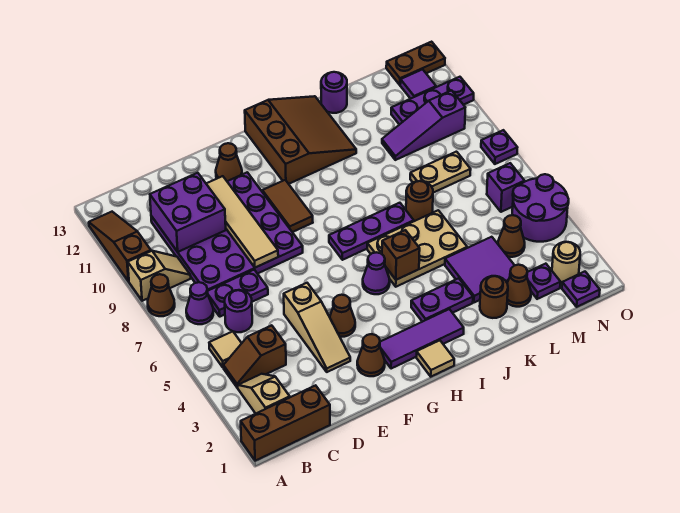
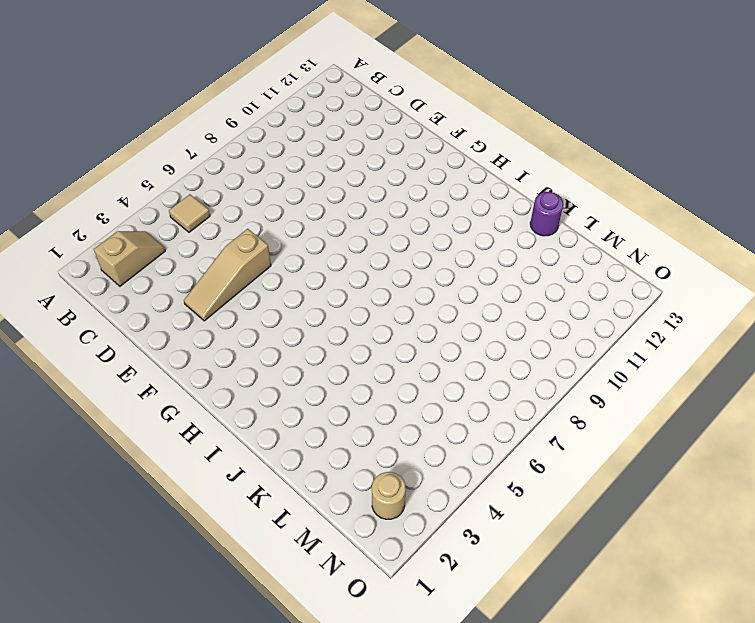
none -> brown brick A1:C1 level 1
none -> brown cone A8 level 1
none -> tan slope A9:B9 level 1 top A
none -> brown slope A10:A12 level 1 top 10

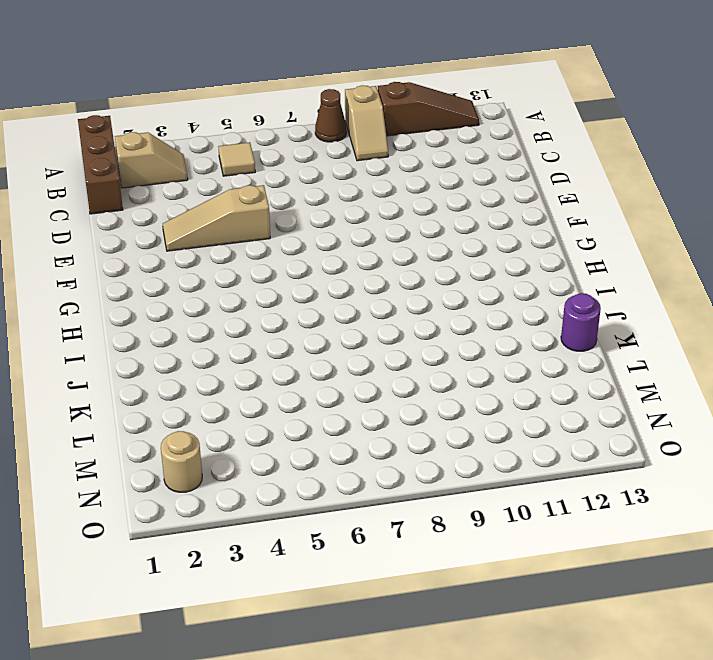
none -> brown slope B4:C4 level 1 top C
none -> purple cone B7 level 1
none -> purple round brick C6 level 1
none -> purple plate C7:D7 level 1

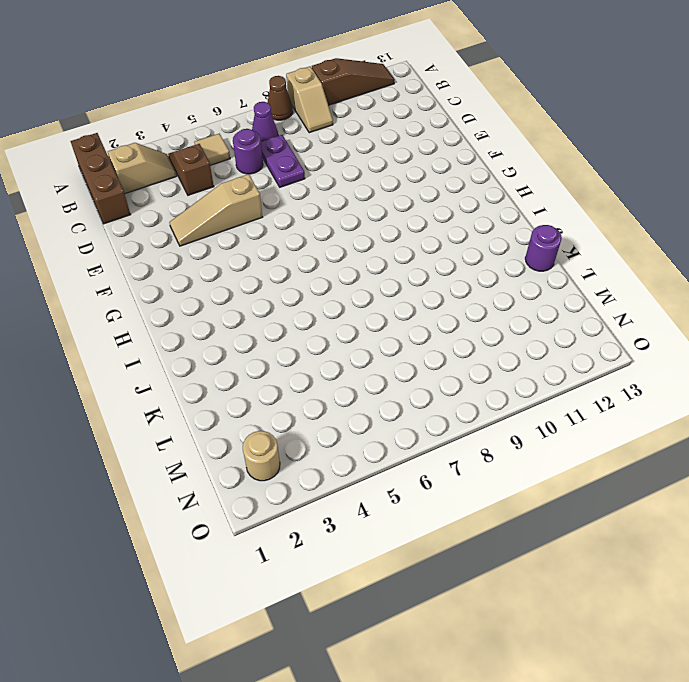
none -> purple plate C8:F11 level 1
none -> brown cone F2 level 1
none -> brown cone F4 level 1
none -> brown cone F12 level 1

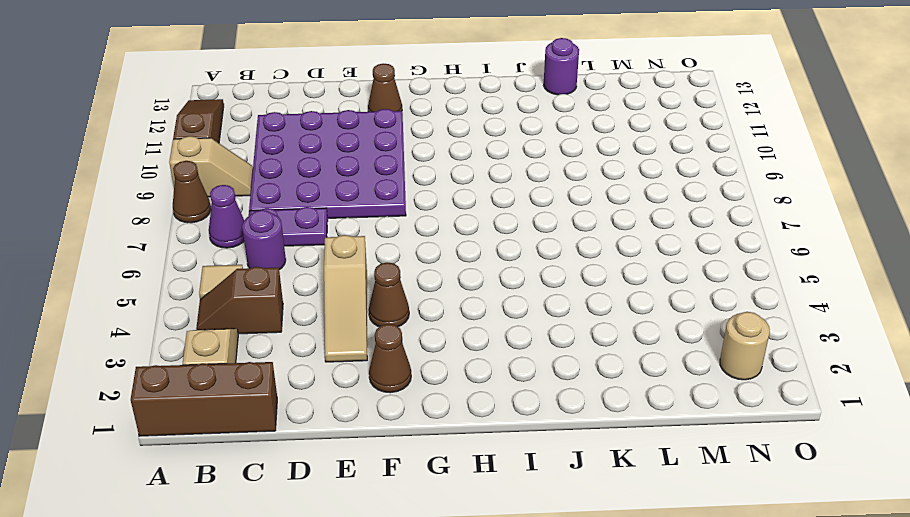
none -> purple tile G2:I2 level 1
none -> brown tile G9:G10 level 1
none -> tan tile H1 level 1
none -> purple cone H5 level 1

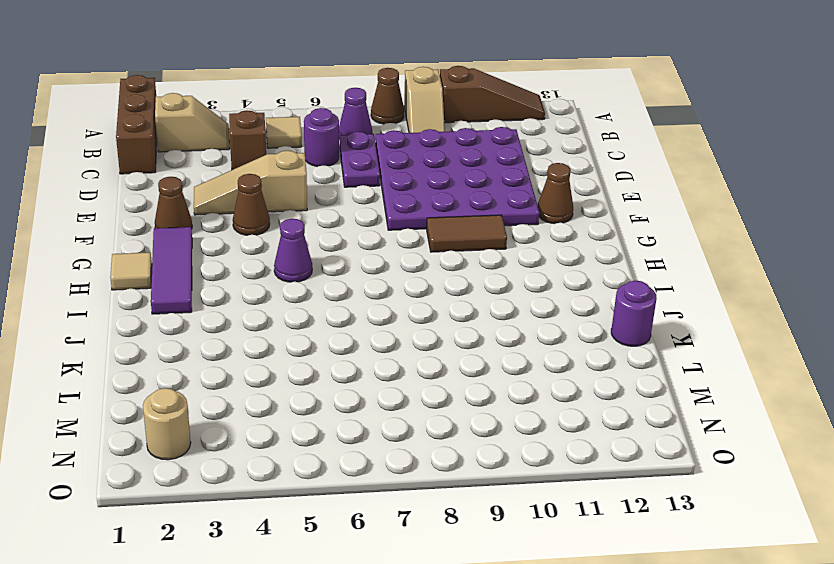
none -> purple plate H7:J7 level 1
none -> brown slope H11:J13 level 1 top H
none -> purple plate I3:J3 level 1
none -> tan plate I5:K6 level 1

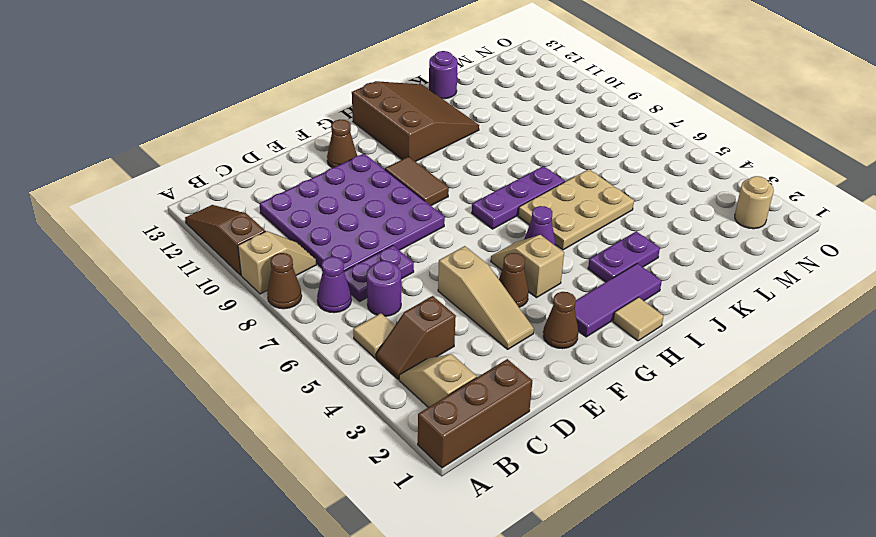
tan slope G4:G5 level 1 top 4 -> none
none -> brown round brick K2 level 1
none -> purple tile K3:L4 level 1
none -> brown round brick K7 level 1
none -> brown cone L2 level 1

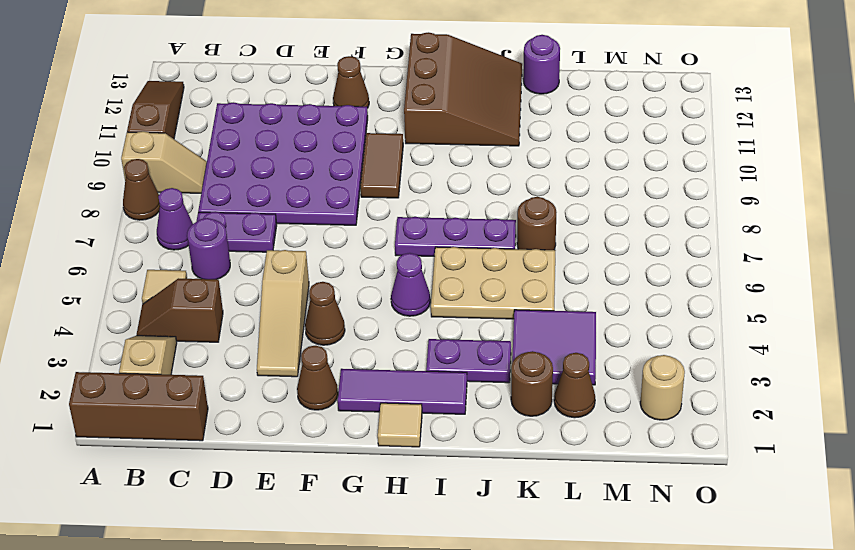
none -> tan plate L8:M8 level 1
none -> purple slope L10:N10 level 1 top N
none -> purple plate M2 level 1
none -> brown cone M4 level 1

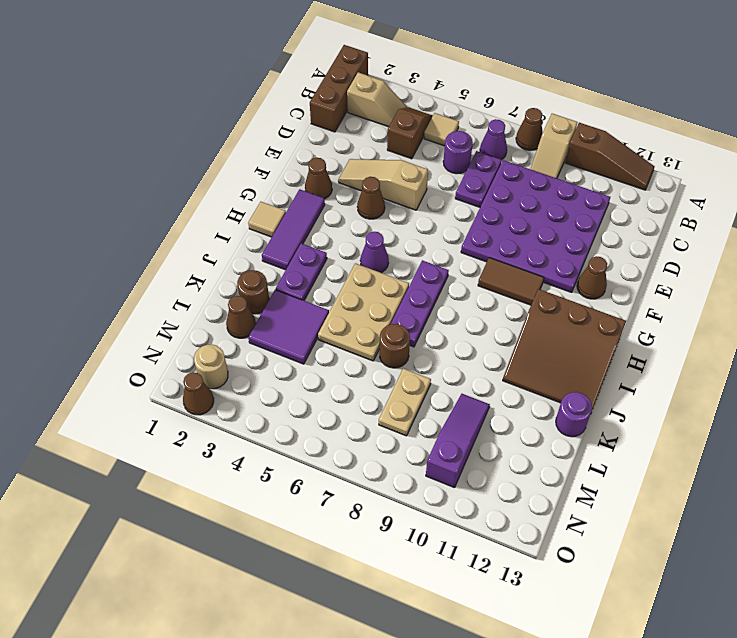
brown cone O2 level 1 -> brown cone M4 level 1
none -> purple plate M2 level 1
none -> purple plate M11:O11 level 1
none -> purple plate N1 level 1
none -> purple round brick N4:O5 level 1

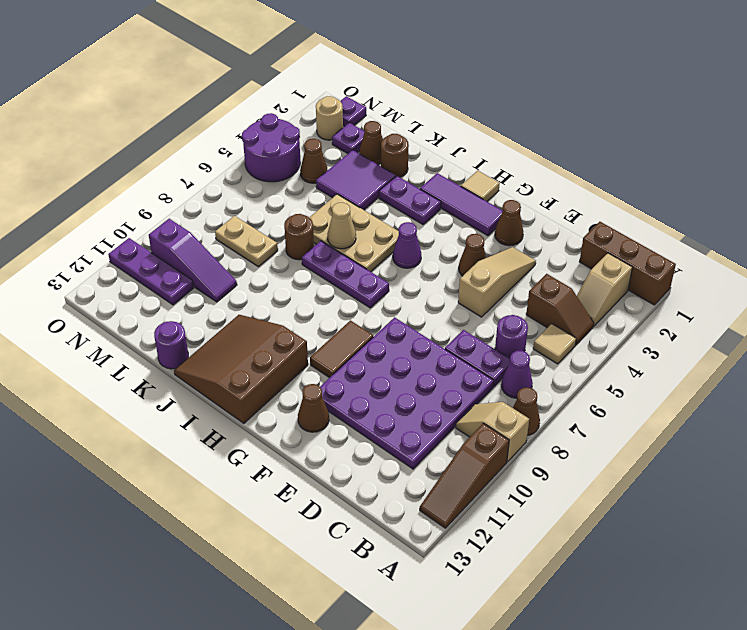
tan cone J6 level 2 -> none
none -> purple brick N6 level 1
none -> purple tile N12 level 1
none -> brown plate N13:O13 level 1
none -> purple plate O8 level 1

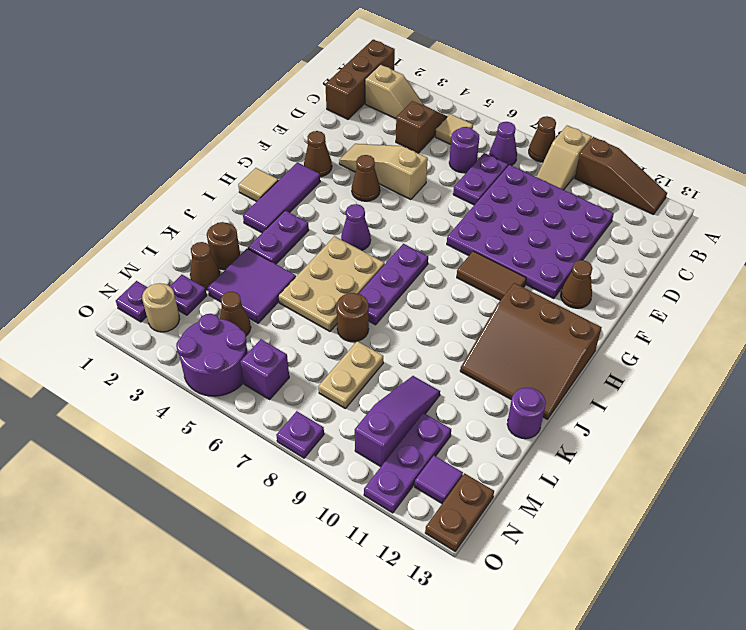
none -> purple brick C10:D11 level 2
none -> tan tile E8:E11 level 2
none -> brown brick I5 level 2

